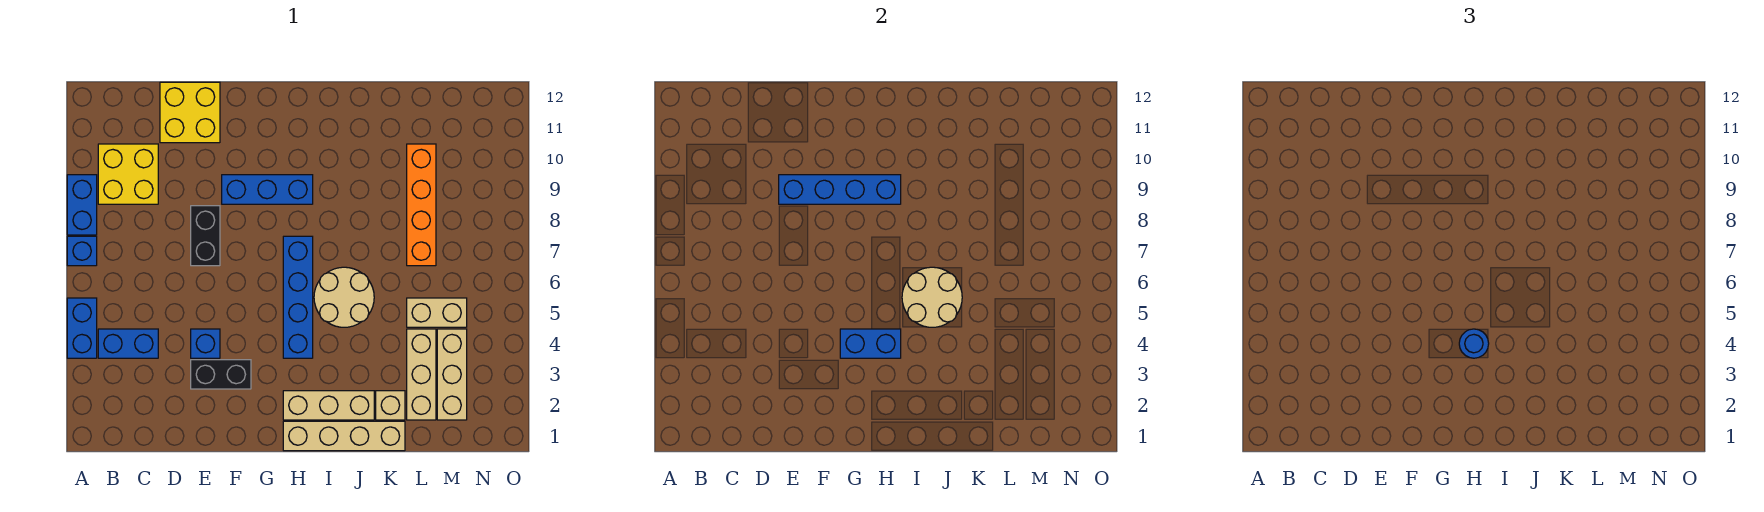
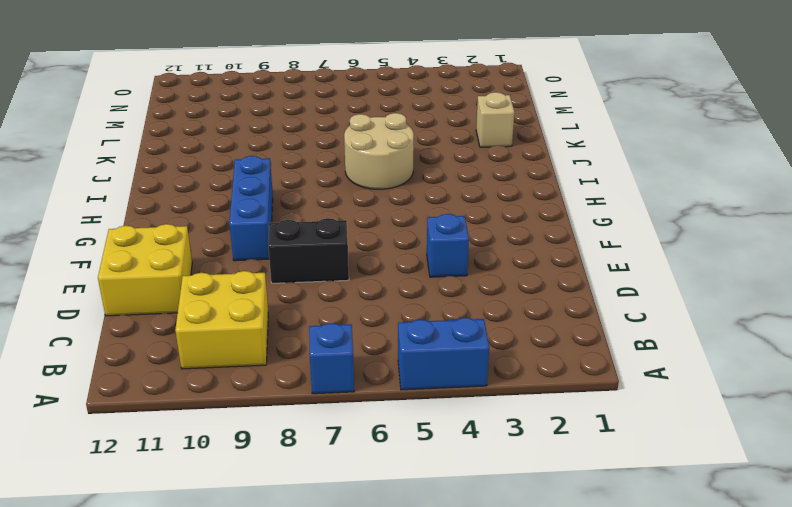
none -> blue brick A8:A9 level 1
none -> blue brick B4:C4 level 1
none -> black brick E3:F3 level 1

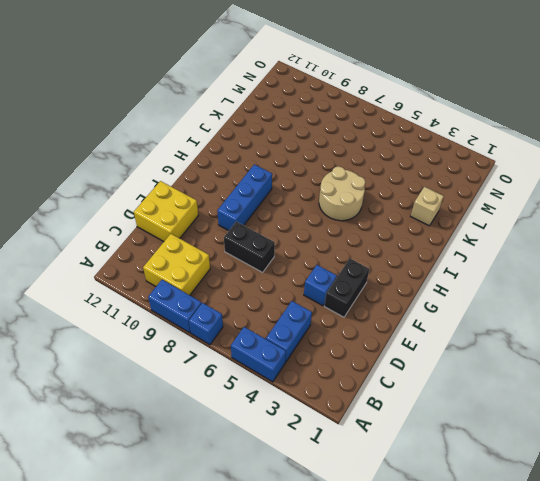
none -> tan brick H1:K1 level 1
none -> tan brick H2:J2 level 1
none -> blue brick H4:H7 level 1

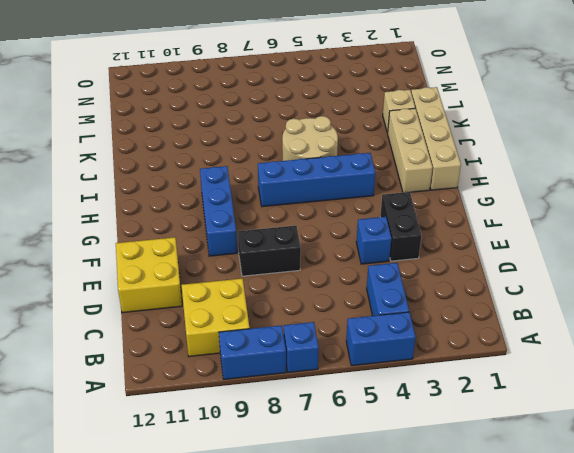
none -> tan brick L2:L4 level 1
none -> tan brick L5:M5 level 1
none -> orange brick L7:L10 level 1

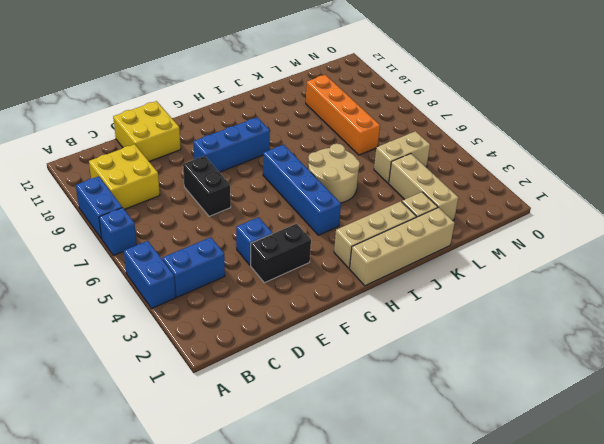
none -> tan brick M2:M4 level 1
none -> blue brick E9:H9 level 2
none -> blue brick G4:H4 level 2

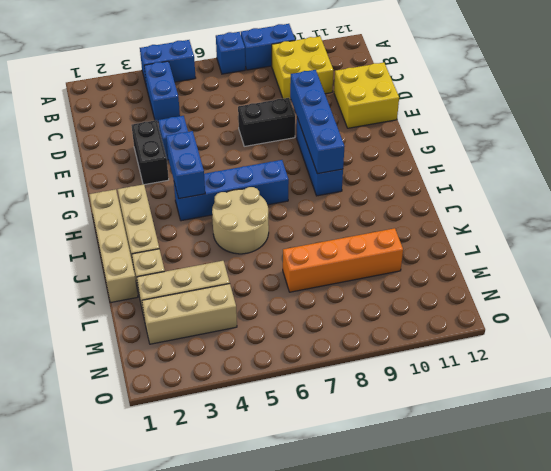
none -> tan brick L5:M5 level 1
none -> tan round brick I5:J6 level 2
none -> blue round brick H4 level 3

